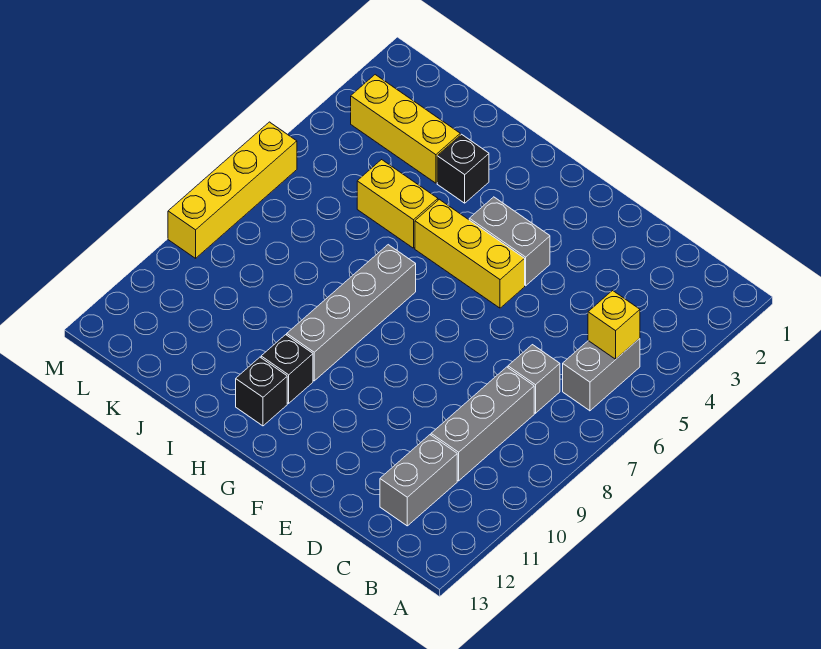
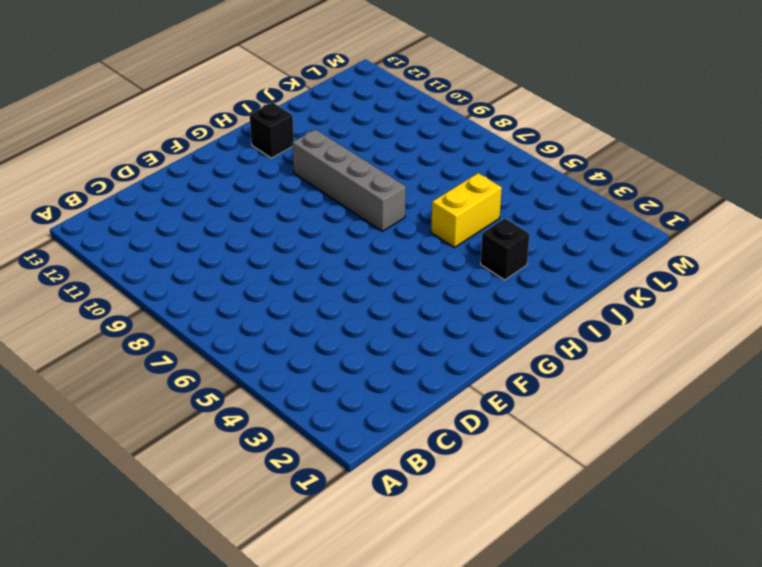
none -> grey brick B5:B6 level 1
none -> grey brick C7 level 1
none -> grey brick C8:C10 level 1

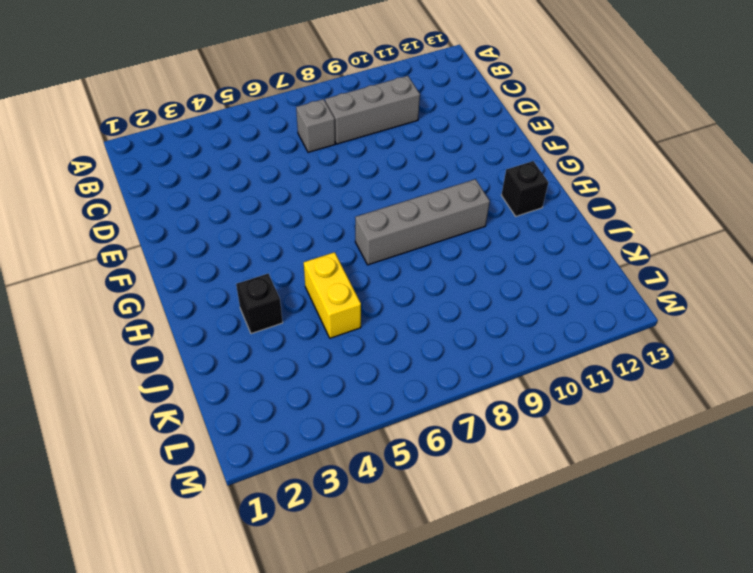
none -> grey brick B5:B6 level 1
none -> grey brick C11:C12 level 1
none -> grey brick F4:G4 level 1

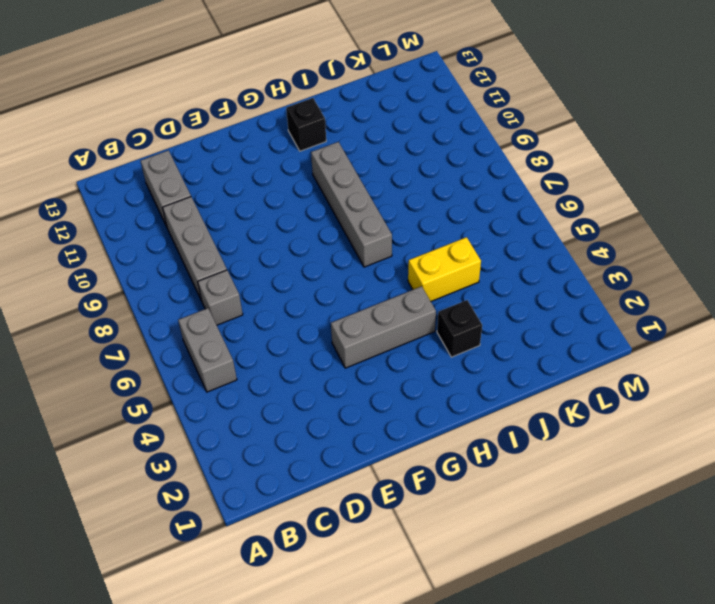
grey brick F4:H4 level 1 -> grey brick F4:G4 level 1
none -> yellow brick F5:H5 level 1
none -> black brick H11 level 1
none -> yellow brick J3:L3 level 1

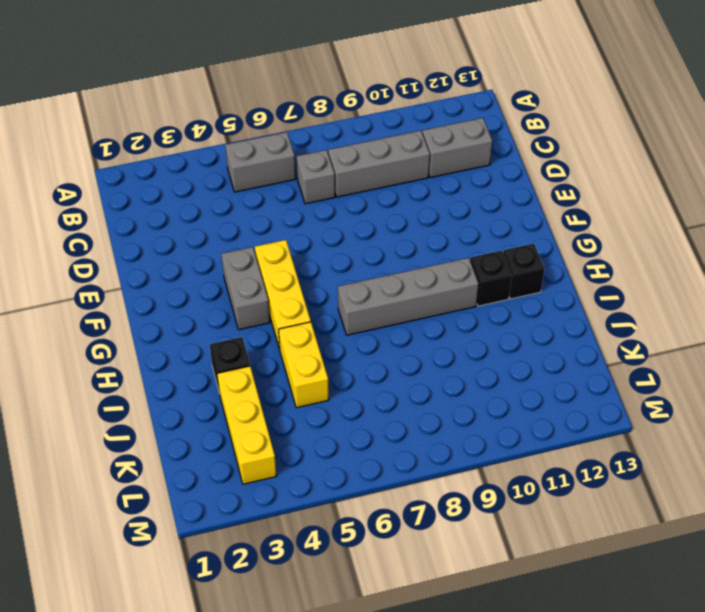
none -> yellow brick M6:M9 level 1
none -> yellow brick B5 level 2

